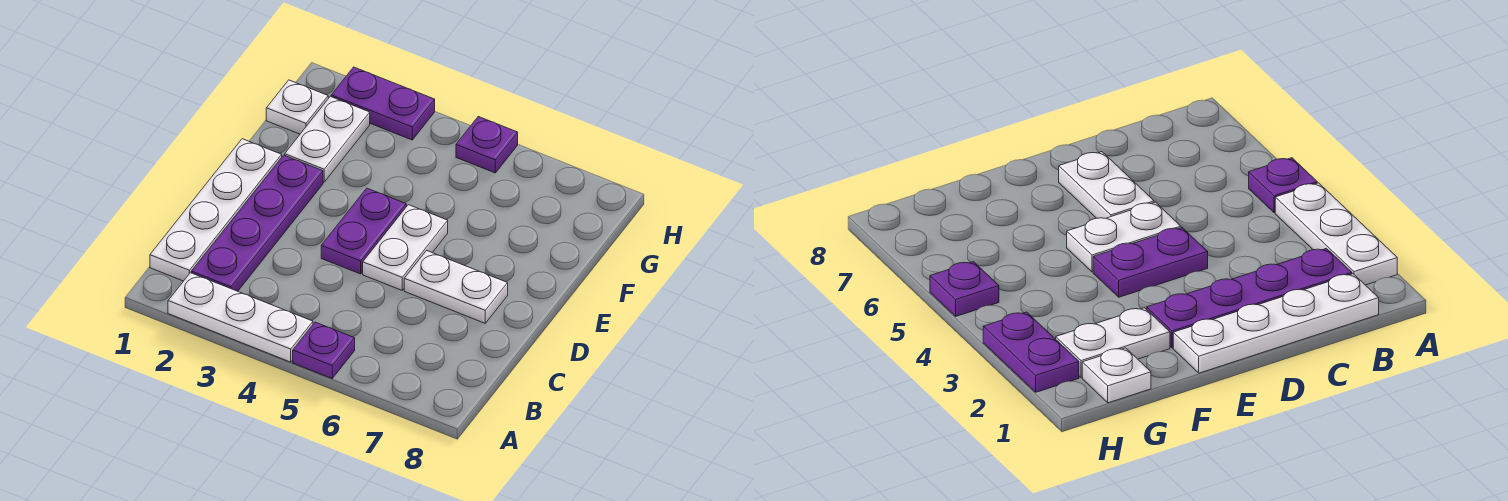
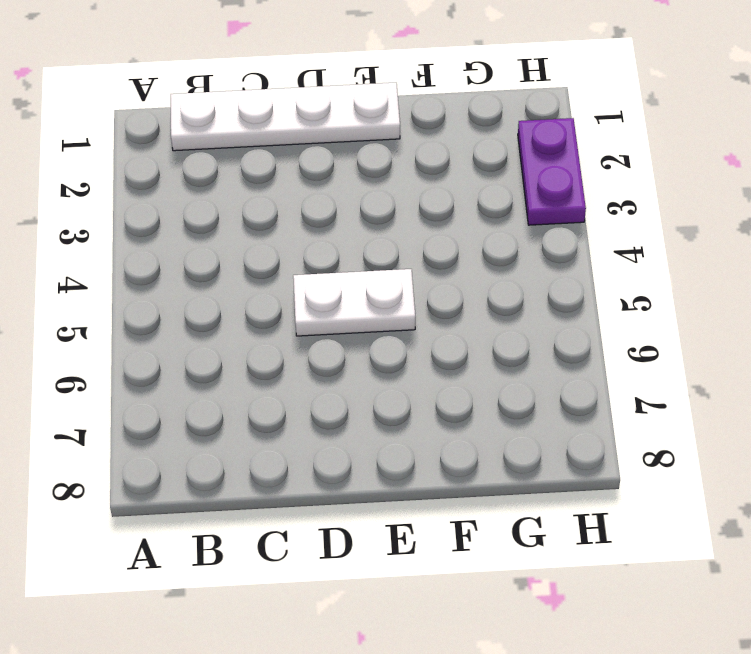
none -> white plate A2:A4 level 1
none -> purple plate A5 level 1

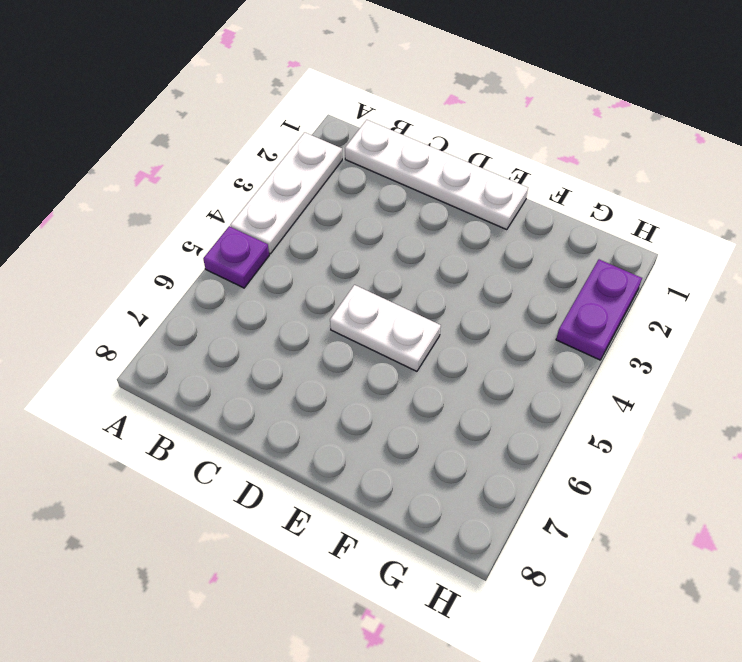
none -> purple plate B2:E2 level 1
none -> purple plate D4:E4 level 1

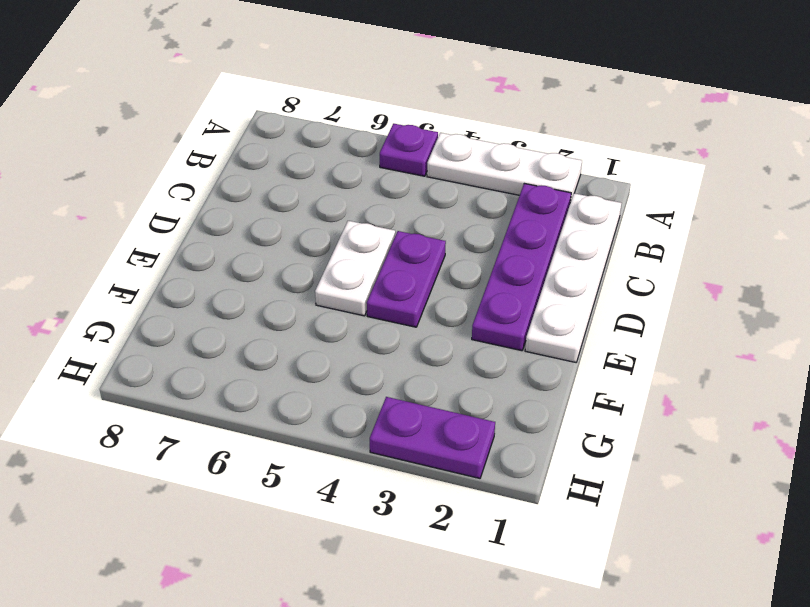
none -> white plate D6:D7 level 1
none -> white plate F2:G2 level 1

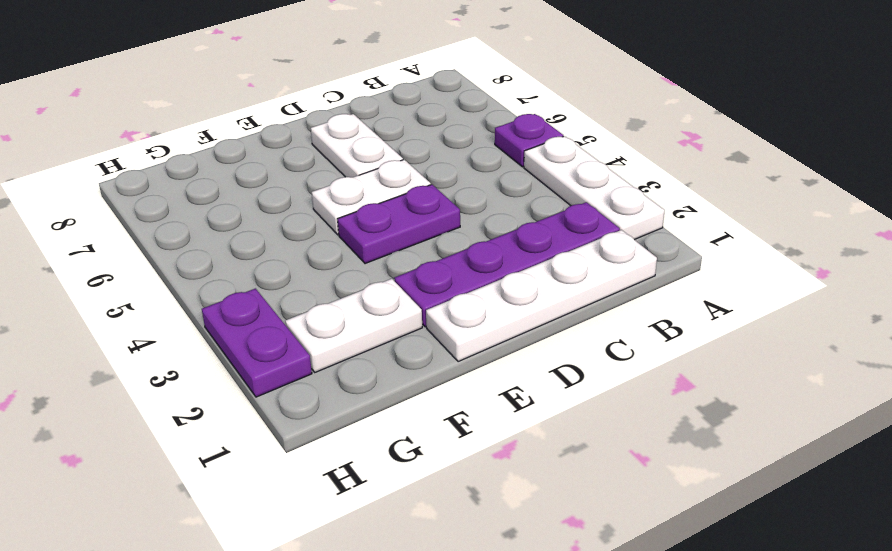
none -> white plate G1 level 1
none -> purple plate H5 level 1

